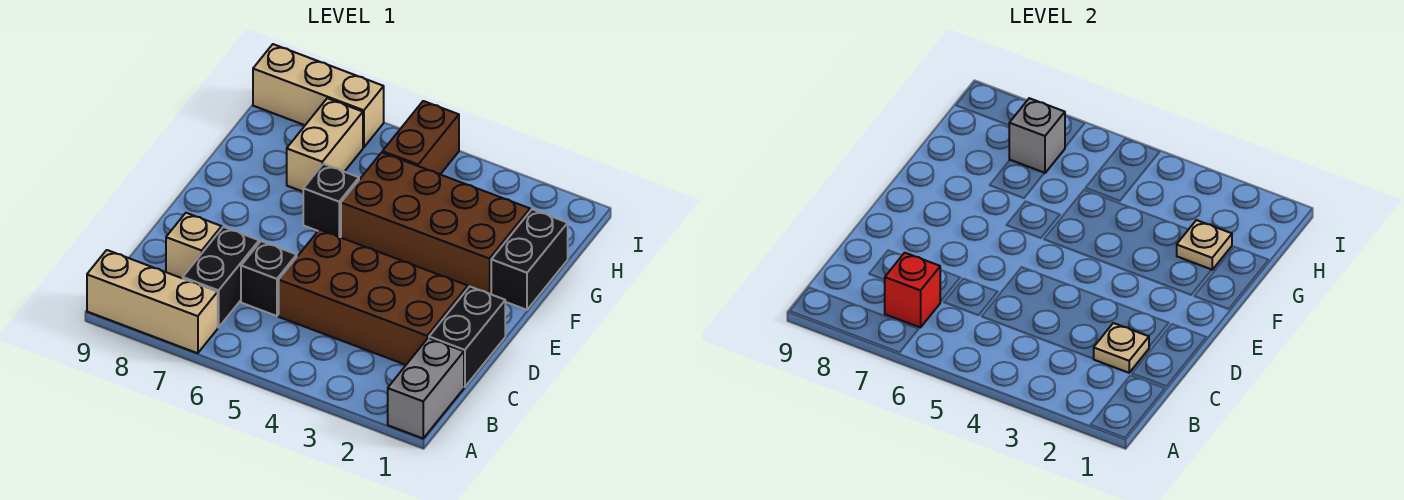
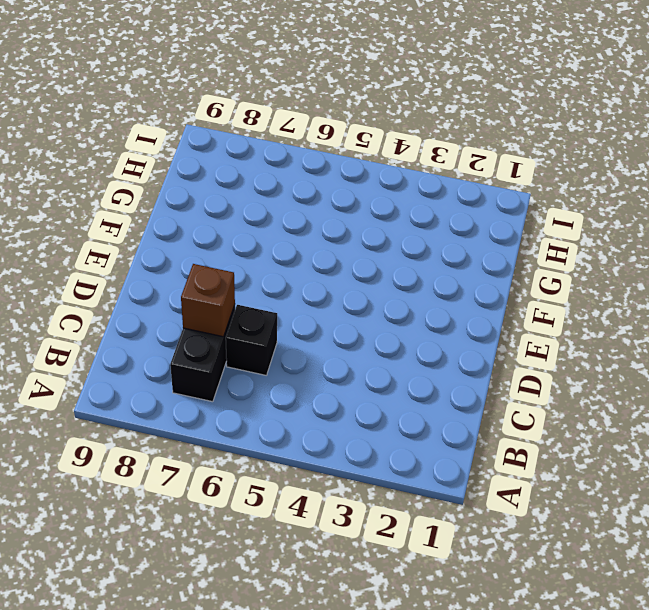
brown brick C7 level 2 -> none
none -> grey brick A1:B1 level 1
none -> tan brick A7:A9 level 1
none -> black brick C1:D1 level 1

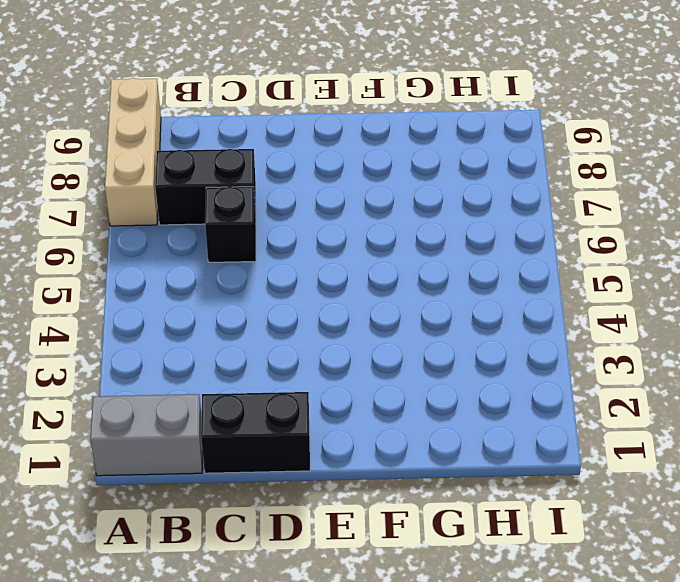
none -> brown brick C2:D5 level 1
none -> tan brick C8 level 1
none -> black brick F1:G1 level 1

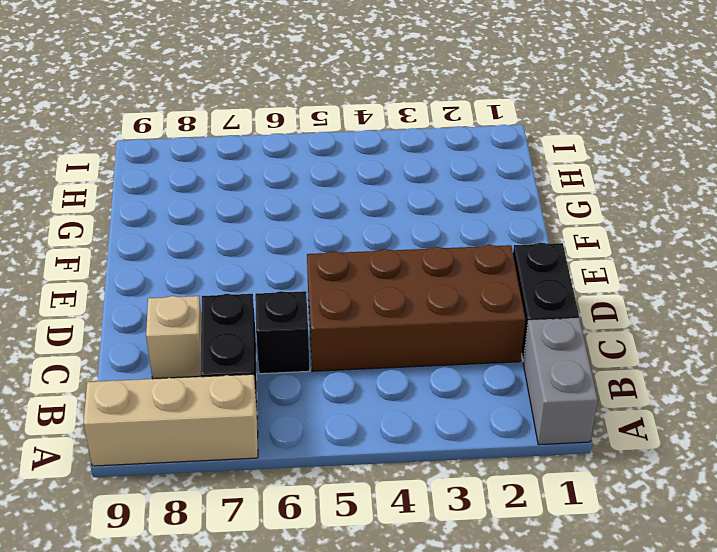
none -> black brick F1:G1 level 1
none -> brown brick F2:G5 level 1
none -> black brick F6 level 1

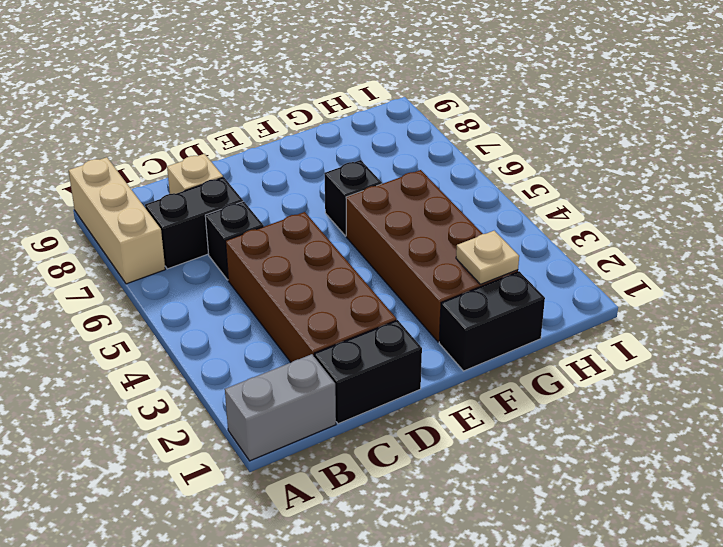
none -> tan brick G7:H7 level 1
none -> brown brick H5:I5 level 1
none -> tan brick I7:I9 level 1

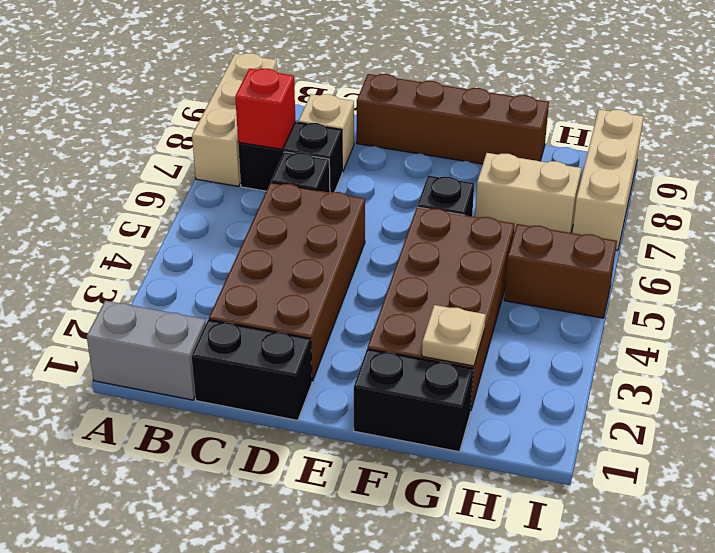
brown brick D9:G9 level 1 -> none
none -> tan plate C2 level 2
none -> grey brick H7 level 2

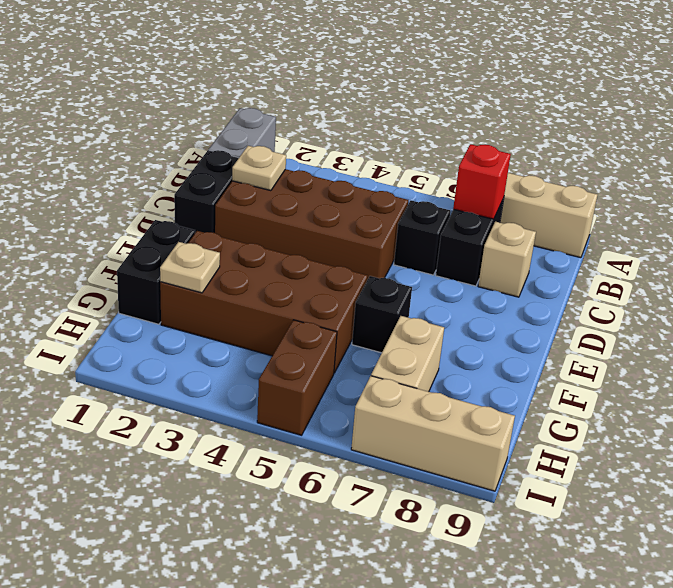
none -> grey brick H7 level 2

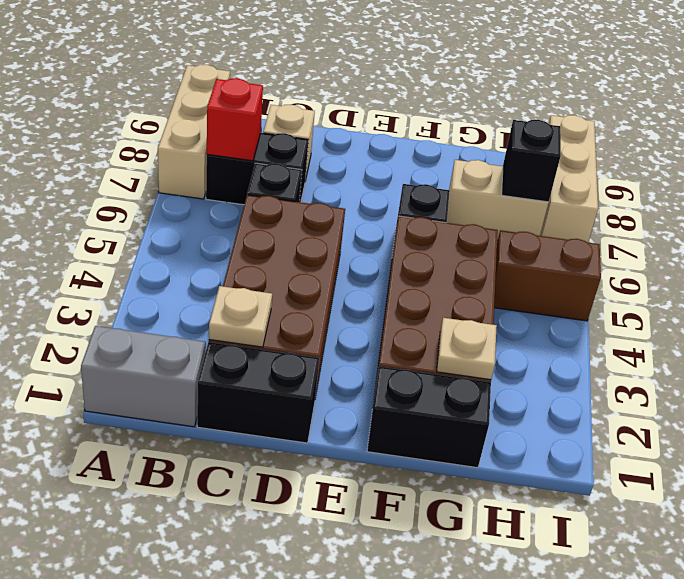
black brick H7 level 2 -> grey brick H7 level 2

